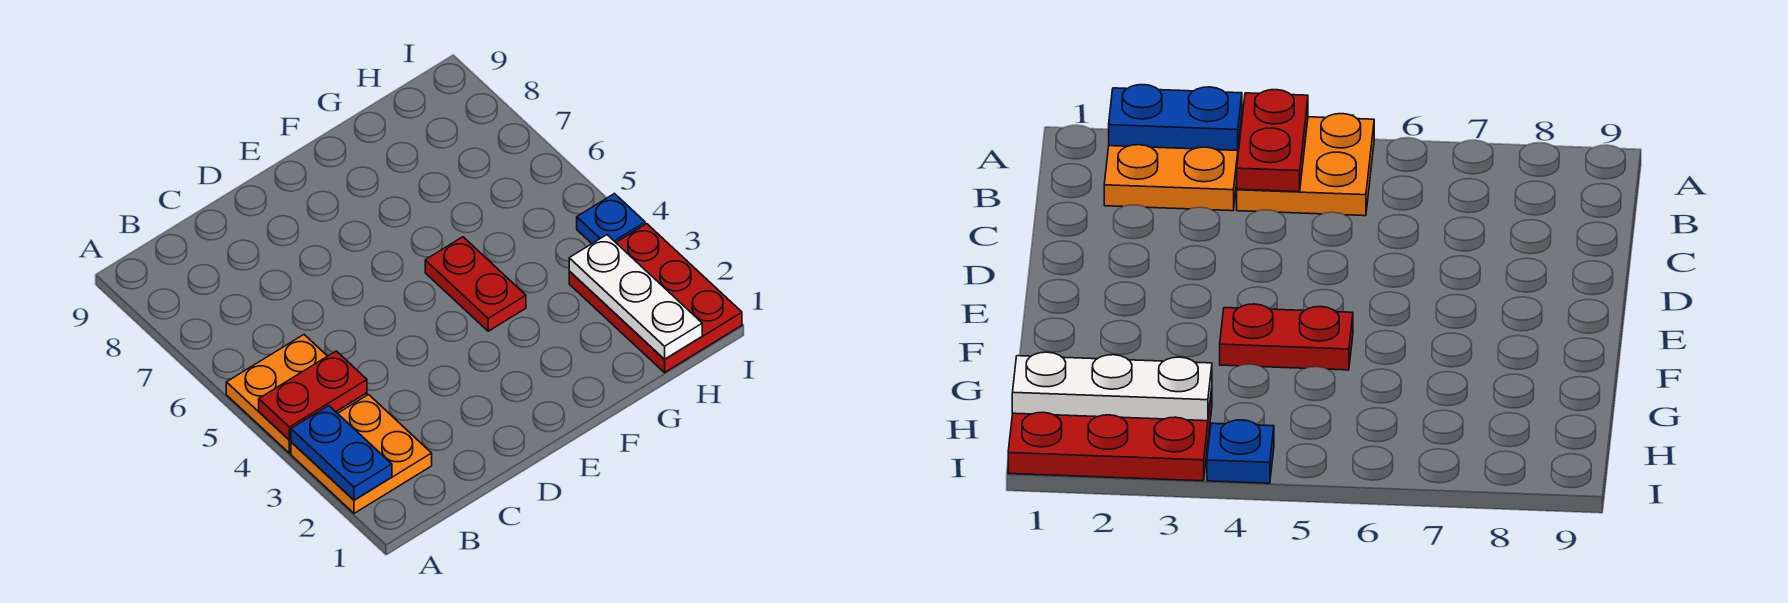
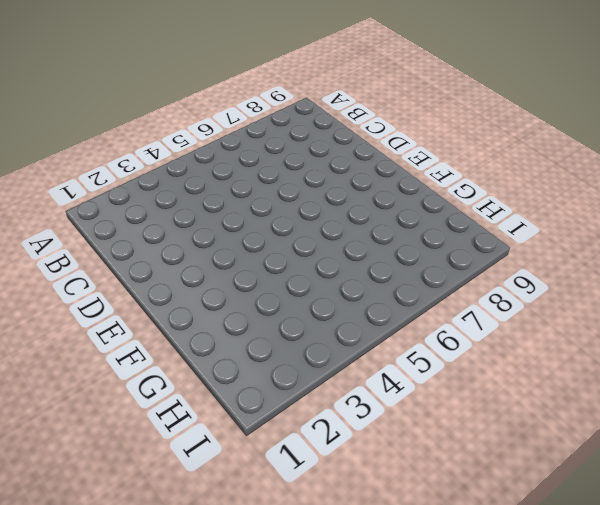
none -> orange plate A2:B3 level 1
none -> orange plate A4:B5 level 1

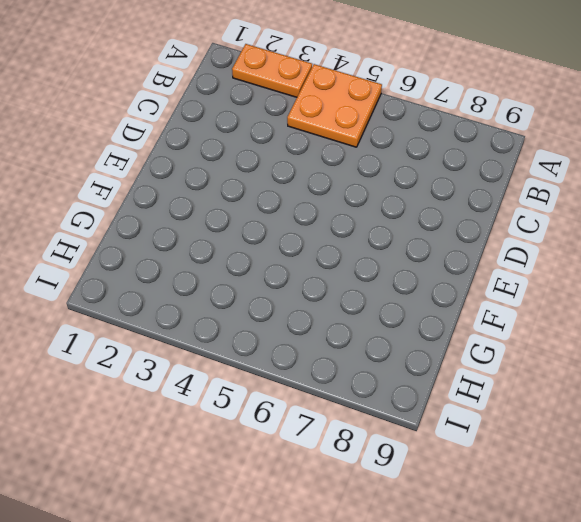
orange plate A2:A3 level 1 -> orange plate A2:B3 level 1
none -> red plate F4:F5 level 1
none -> red plate H1:I3 level 1

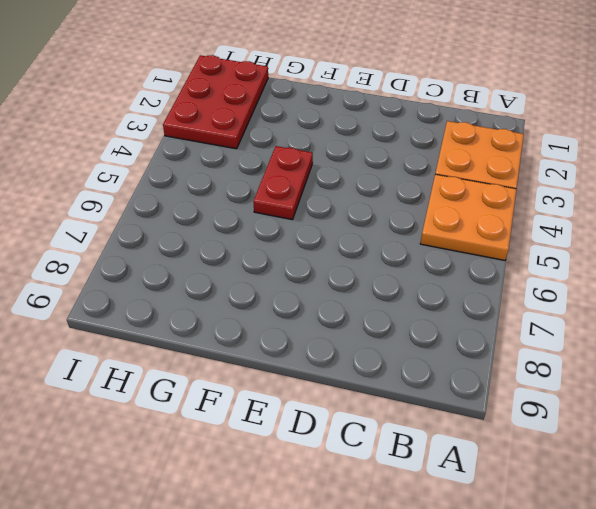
none -> blue plate I4 level 1
none -> blue plate A2:A3 level 2

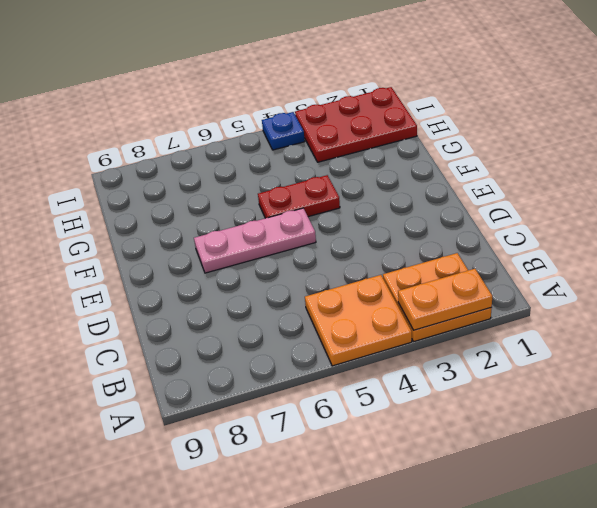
orange plate A2:A3 level 2 -> blue plate A2:A3 level 2
pink plate E5:E7 level 1 -> none
none -> red plate A4:B4 level 2
none -> white plate H1:H3 level 2

